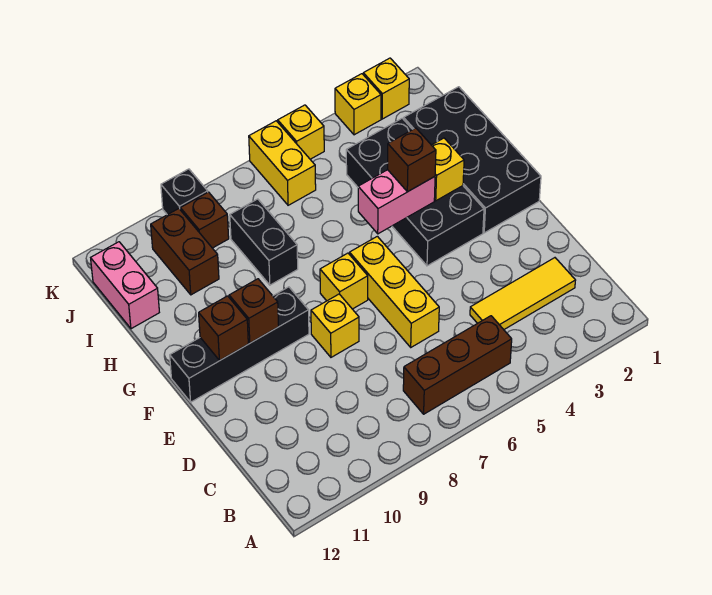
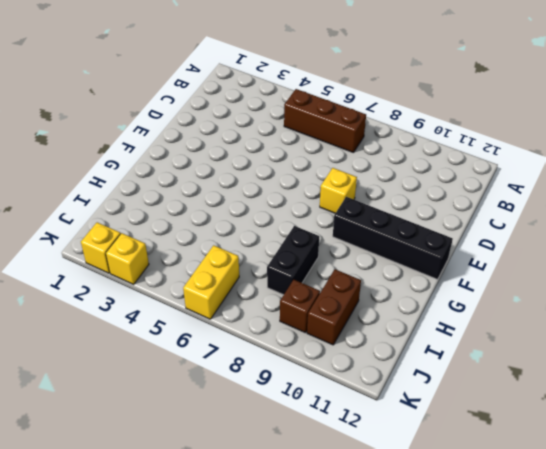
none -> yellow tile C2:C4 level 1
none -> yellow brick D6:F6 level 1
none -> black brick F1:I2 level 1

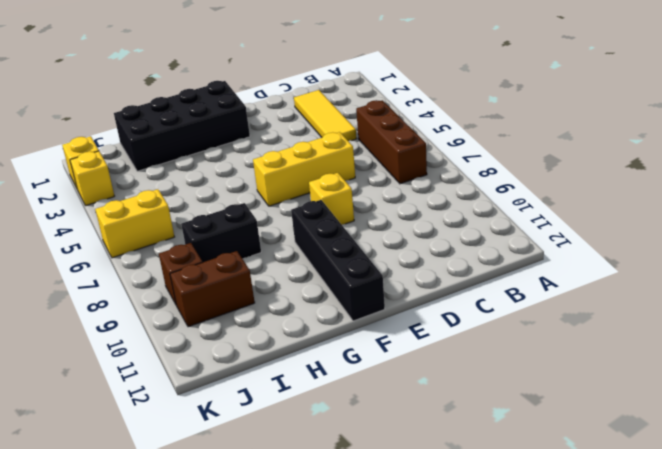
none -> black brick F3:I4 level 1
none -> yellow brick F7 level 1
none -> pink brick I12:J12 level 1

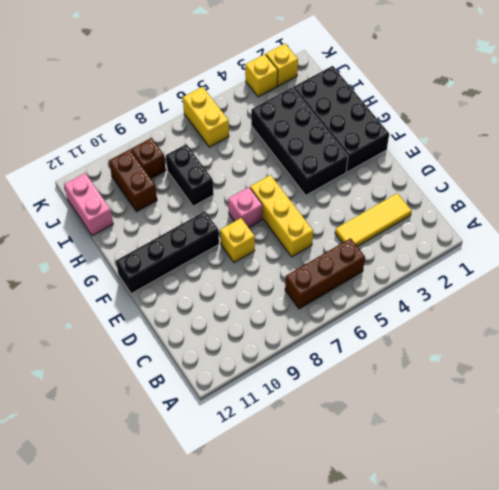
pink brick F7 level 1 -> yellow brick F7 level 1
none -> yellow brick K5 level 1
none -> black brick K9 level 1
none -> brown brick F10 level 2

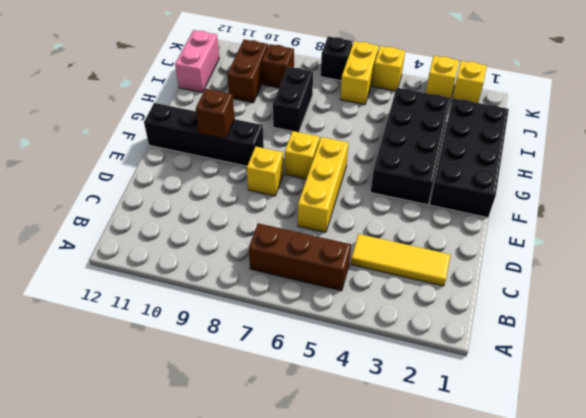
black brick K7 level 1 -> black brick K9 level 1
none -> brown brick F11 level 2
none -> yellow brick G3 level 2
none -> pink brick G4:G5 level 2

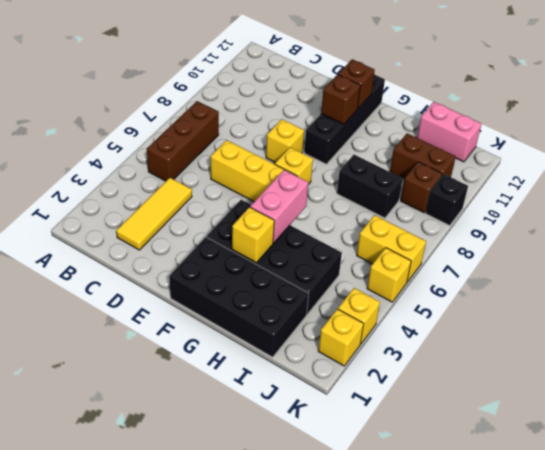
none -> brown brick G4 level 3

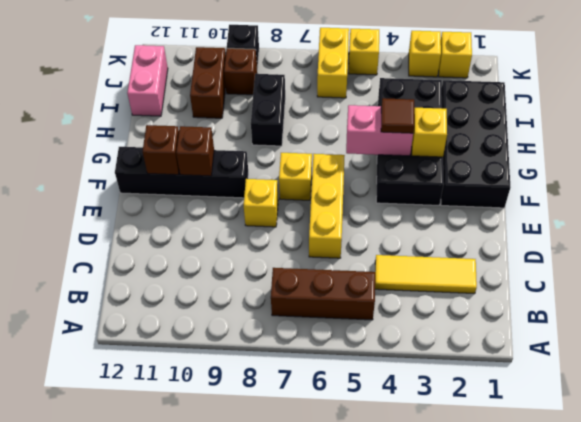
brown tile G4 level 3 -> brown brick G4 level 3

